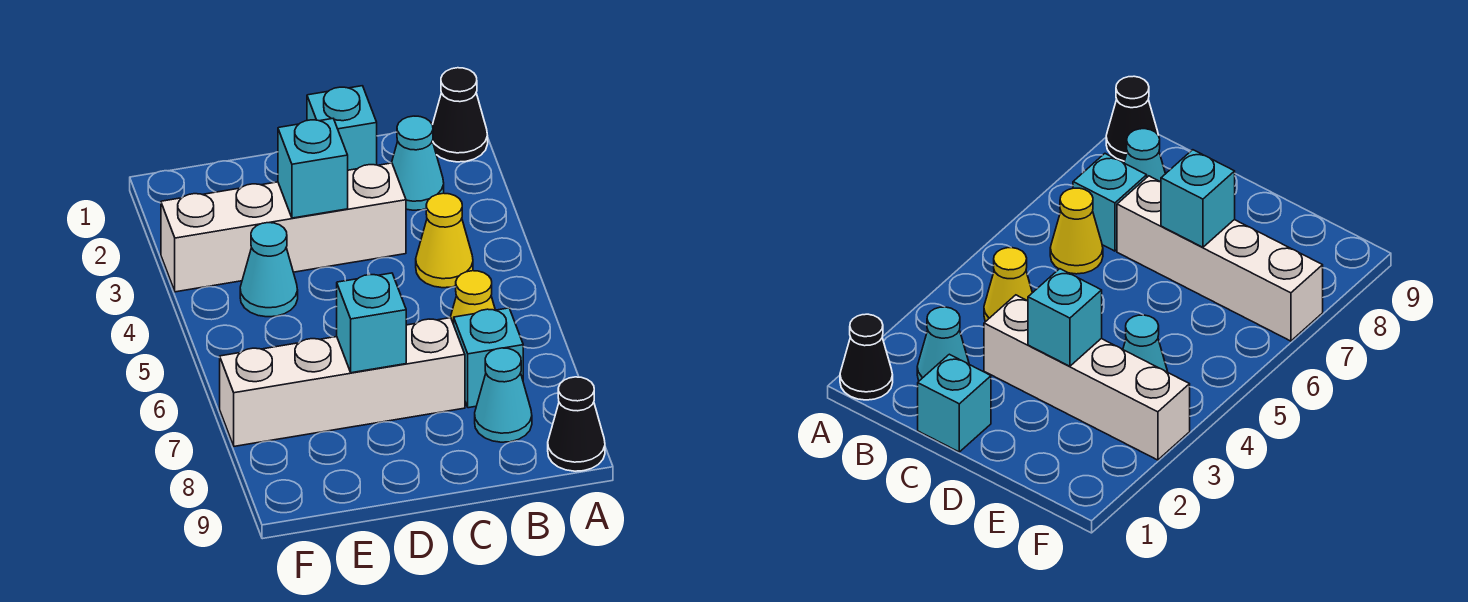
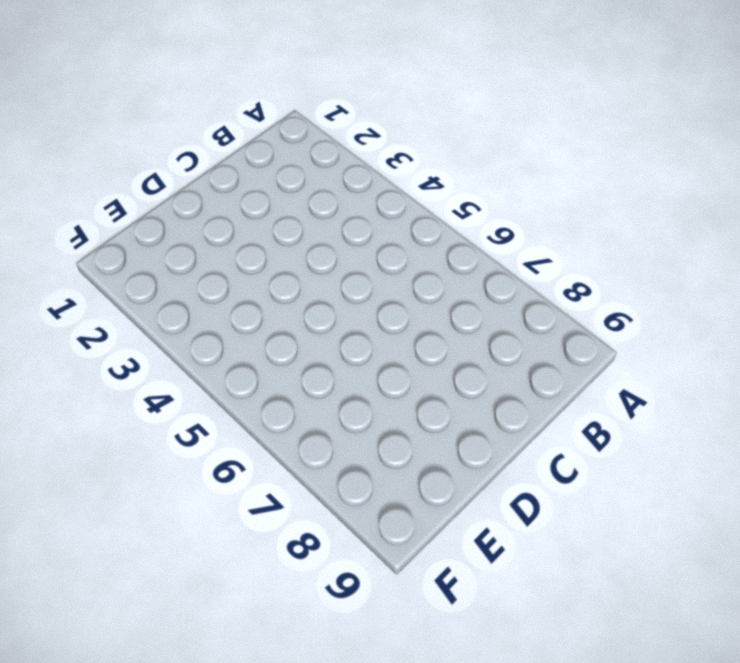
none -> black cone A1 level 1
none -> black cone A9 level 1
none -> cyan cone B2 level 1

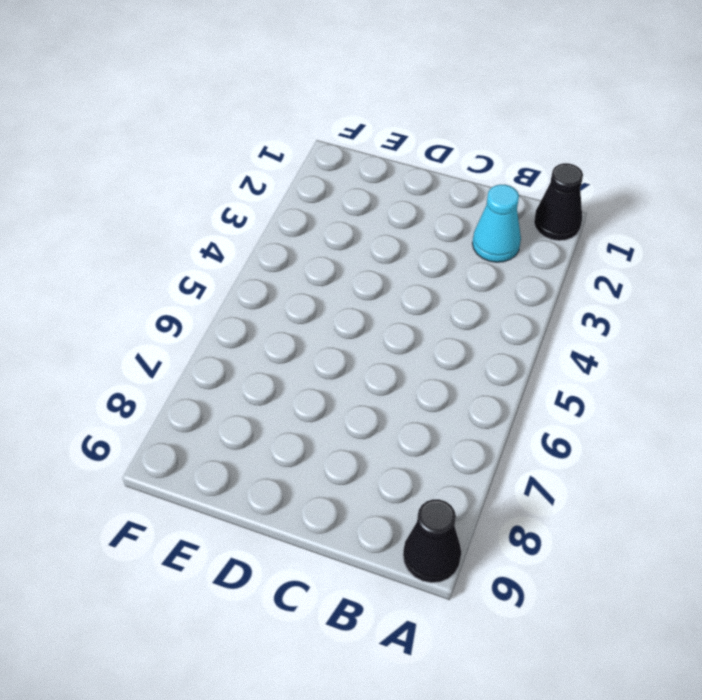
none -> yellow cone B4 level 1
none -> yellow cone B6 level 1
none -> cyan brick B7 level 1

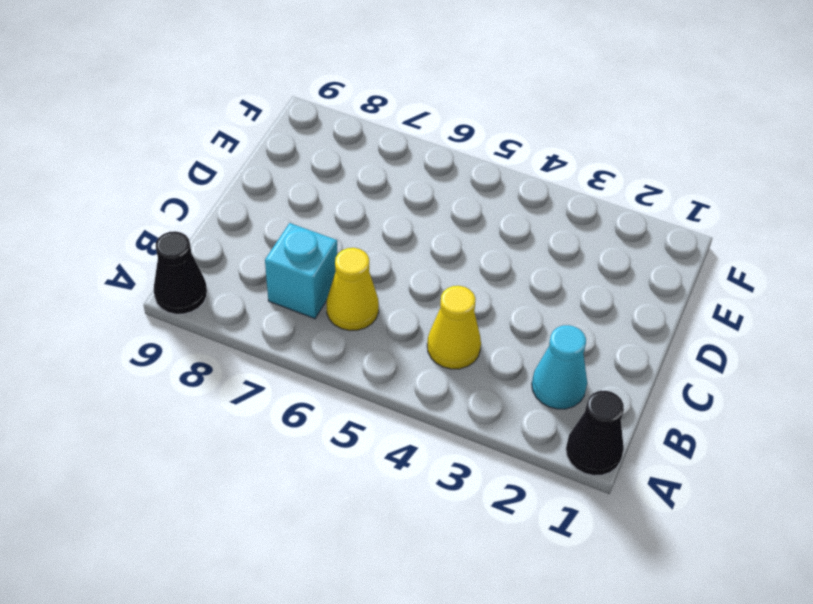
none -> cyan cone B8 level 1
none -> cyan brick C1 level 1
none -> white brick C3:F3 level 1

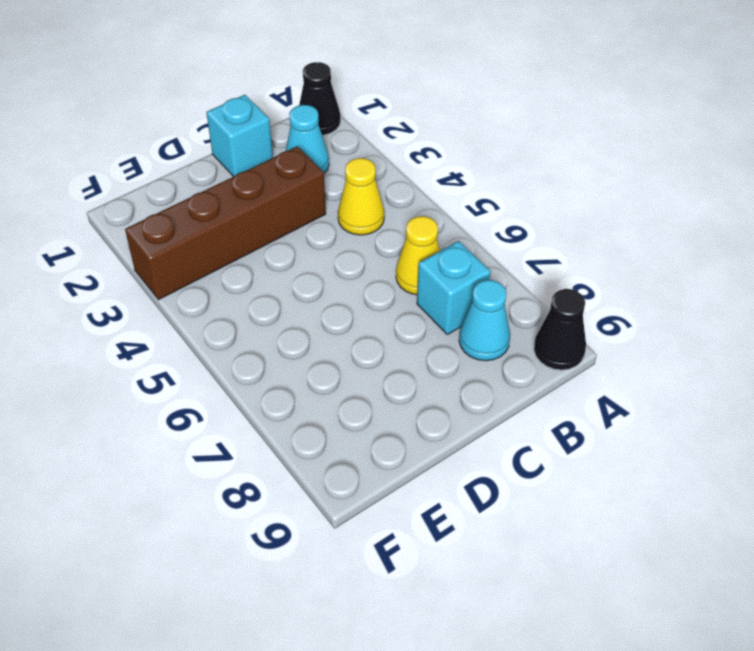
brown brick C3:F3 level 1 -> white brick C3:F3 level 1
none -> white brick C7:F7 level 1
none -> cyan cone E4 level 1
none -> cyan brick D3 level 2

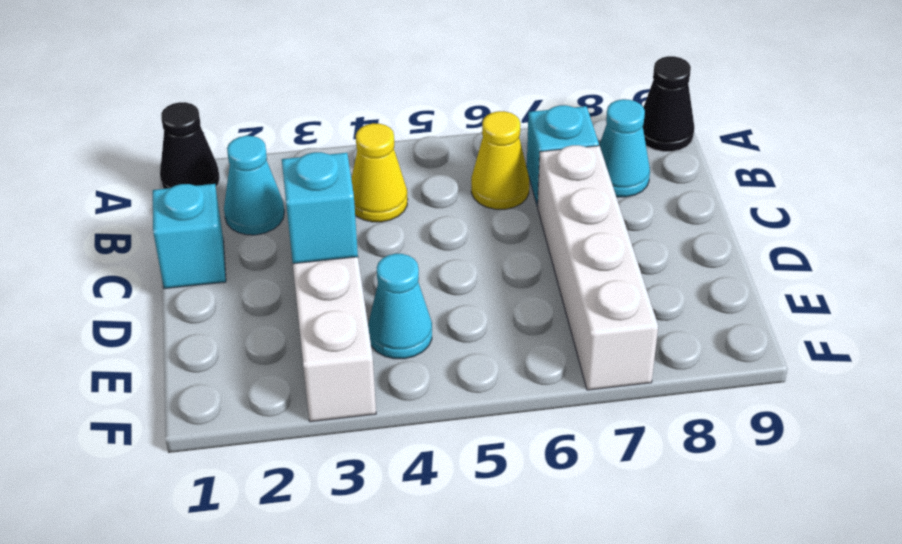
none -> cyan brick D7 level 2

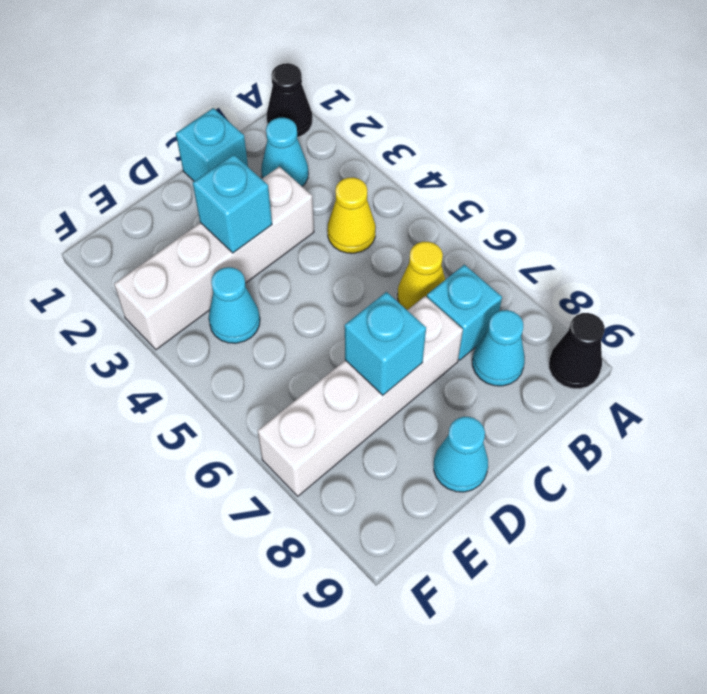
cyan cone D9 level 1 -> none

